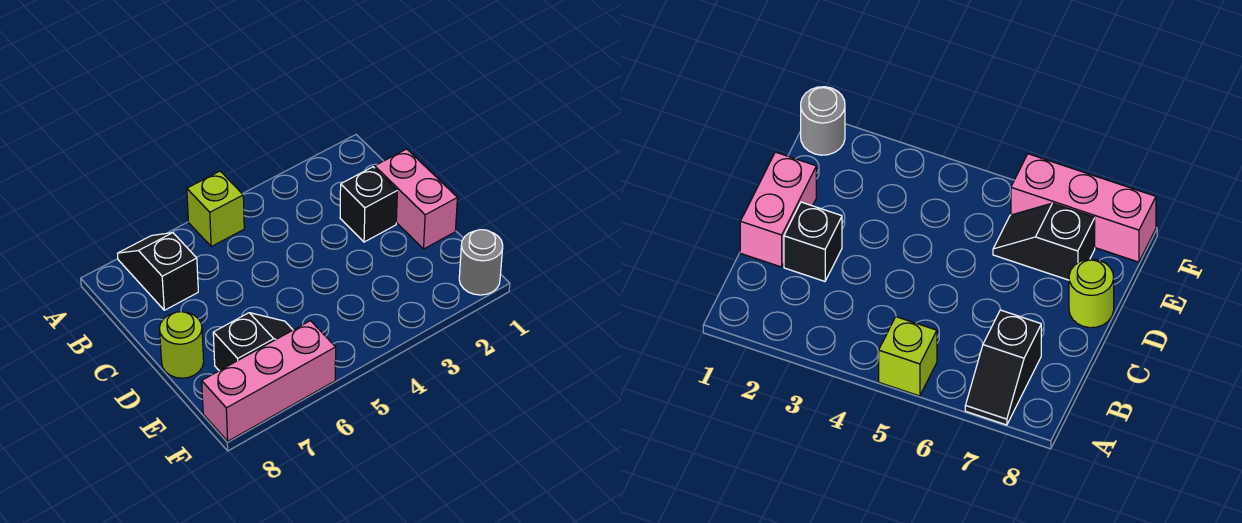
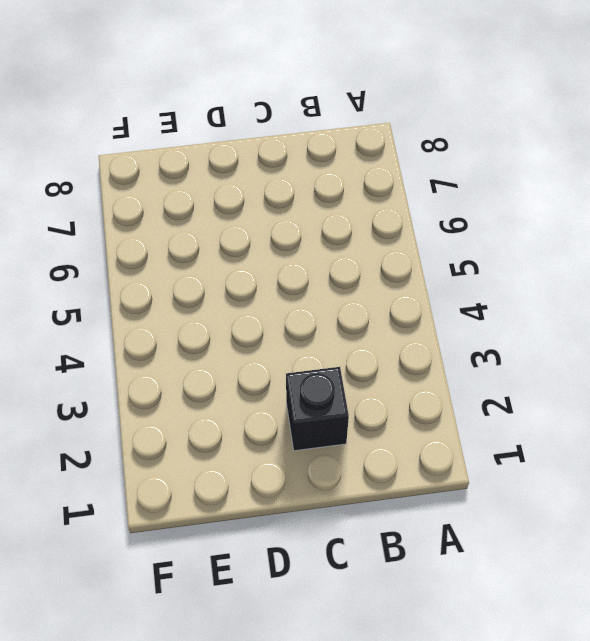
none -> lime brick A5 level 1
none -> black slope A7:B7 level 1 top B

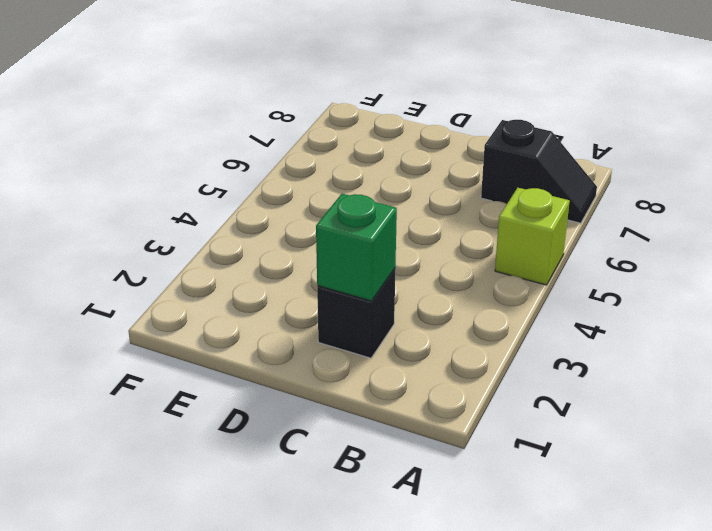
green brick C2 level 2 -> none
none -> pink brick C1:D1 level 1
none -> lime round brick D8 level 1

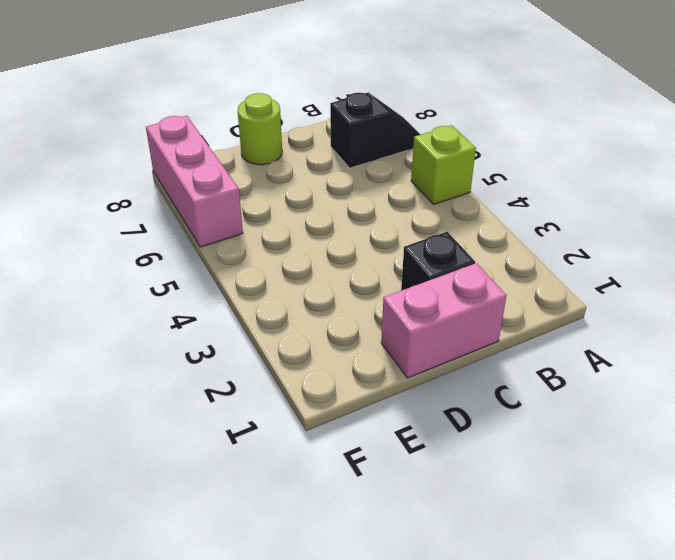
none -> black slope E6:E7 level 1 top 7
none -> grey round brick F1 level 1

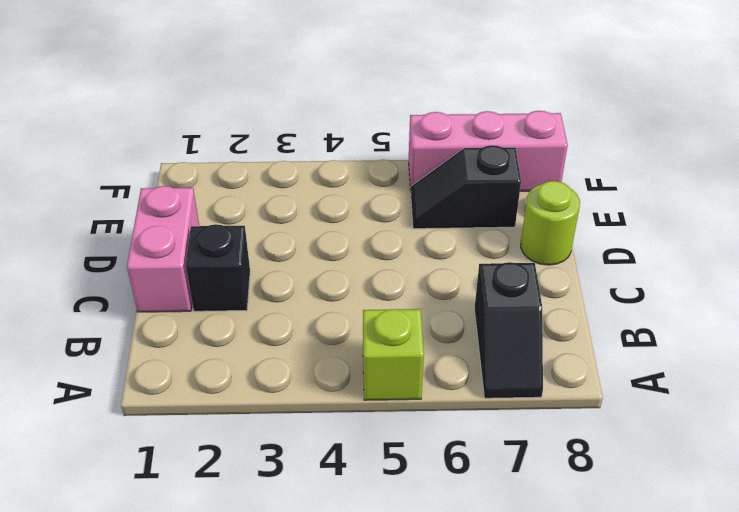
none -> grey round brick F1 level 1

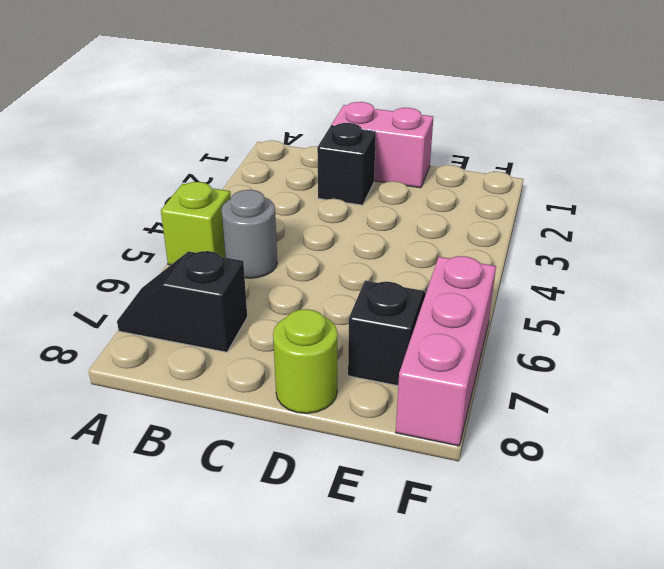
grey round brick B5 level 1 -> grey round brick F1 level 1

